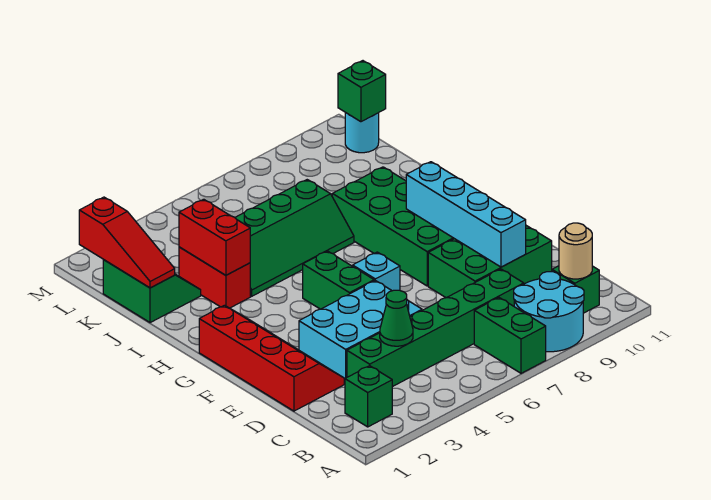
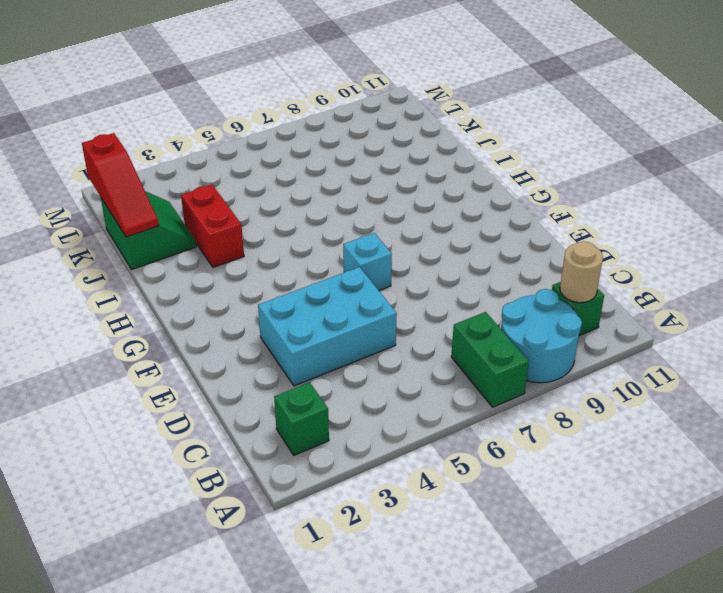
none -> green brick C3:C8 level 1
none -> red slope D1:G2 level 1 top 1
none -> green brick D8:E10 level 1

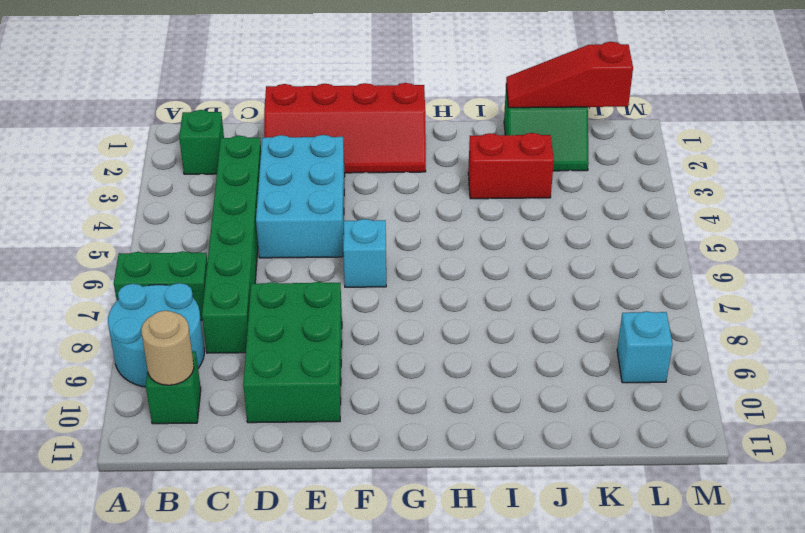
cyan brick L9 level 1 -> none
none -> green brick F5:G5 level 1
none -> green brick F8:I9 level 1
none -> green slope I4:J7 level 1 top J

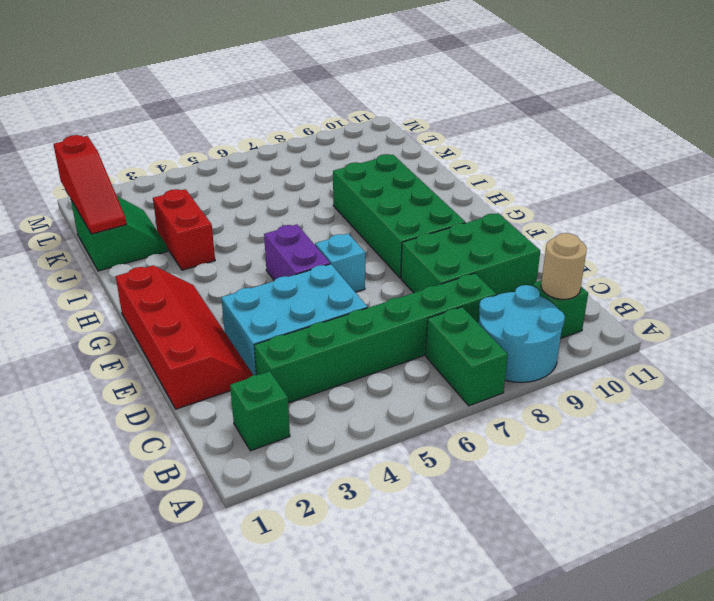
purple brick F5:G5 level 1 -> green brick F5:G5 level 1
none -> green slope I4:J7 level 1 top J
none -> cyan round brick L11 level 1
none -> green cone C4 level 2

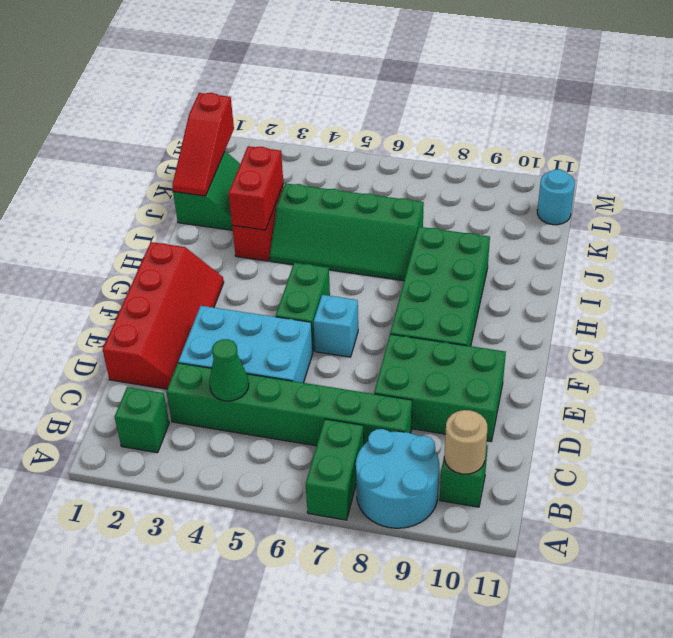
none -> cyan brick D9:G9 level 2
none -> green brick L11 level 2

